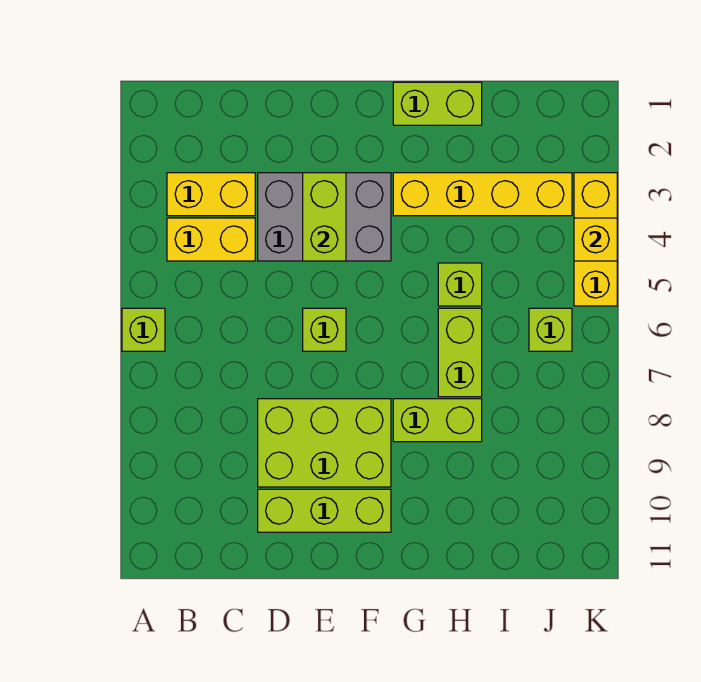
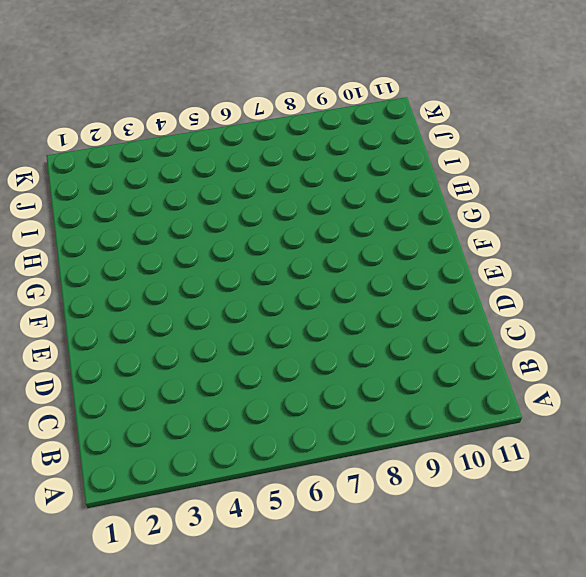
none -> lime brick A6 level 1
none -> yellow brick B3:C3 level 1
none -> yellow brick B4:C4 level 1

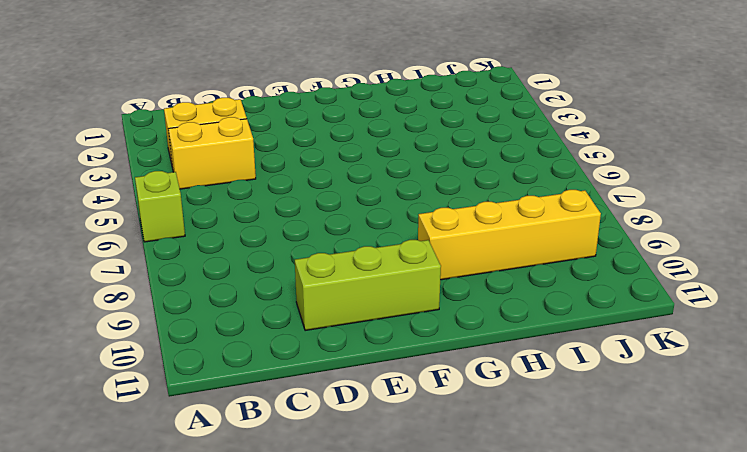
yellow brick G9:J9 level 1 -> yellow brick G3:J3 level 1
none -> grey brick D3:F4 level 1
none -> lime brick D8:F9 level 1
none -> lime brick E6 level 1

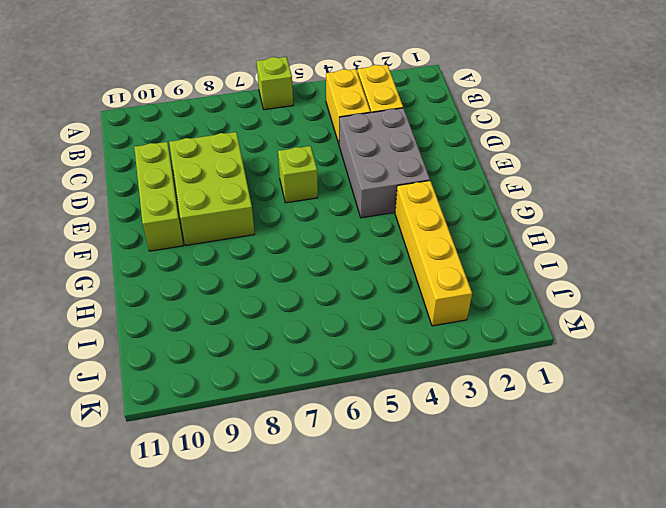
none -> lime brick G1:H1 level 1
none -> lime brick G8:H8 level 1
none -> lime brick H5 level 1

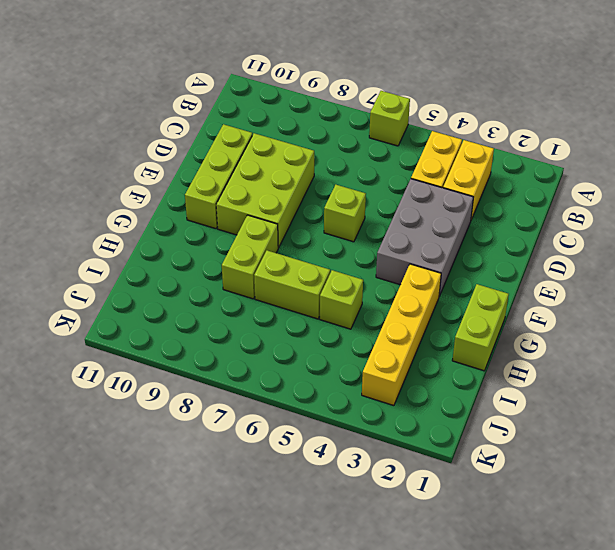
none -> lime brick J6 level 1
none -> yellow brick K3:K5 level 1
none -> lime brick E3:E4 level 2

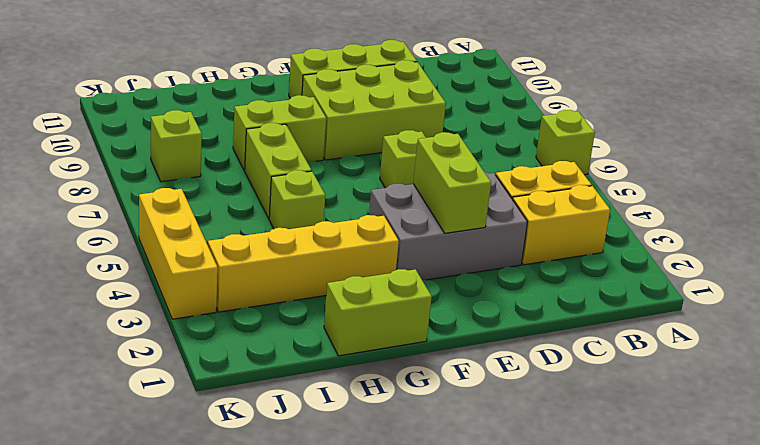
lime brick J8 level 1 -> lime brick J6 level 1
none -> yellow brick K4 level 2

